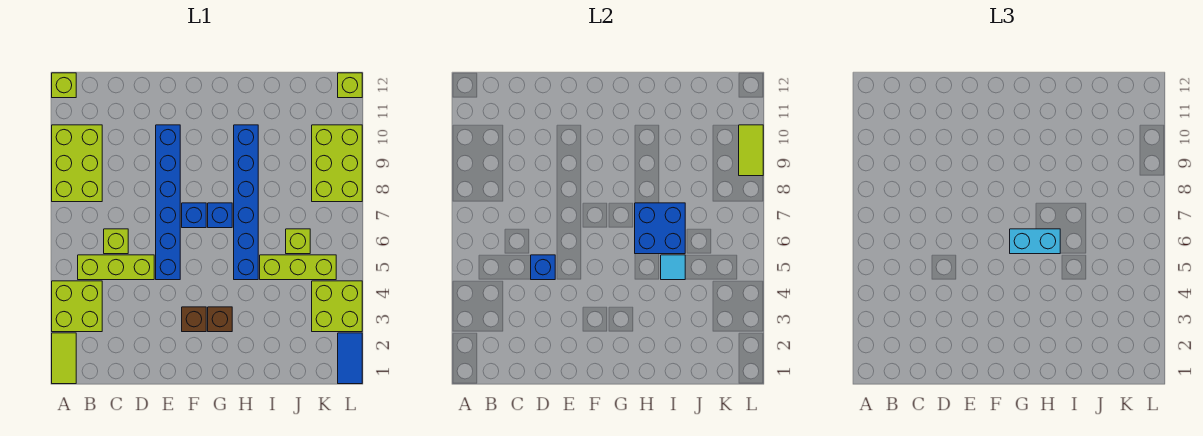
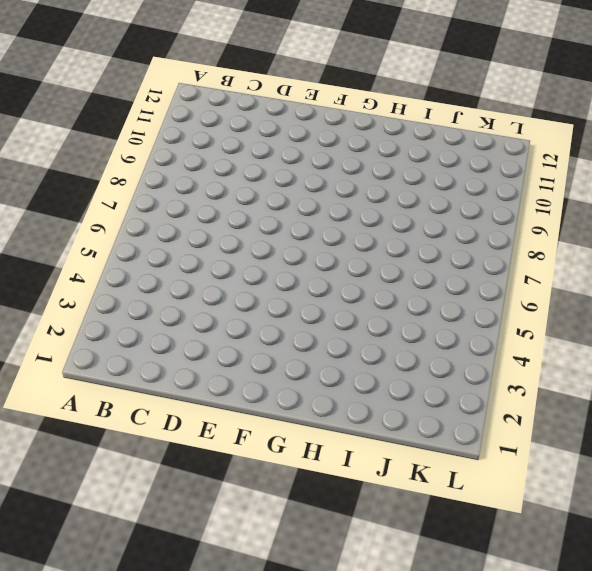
none -> lime tile A1:A2 level 1
none -> lime brick A3:B4 level 1
none -> lime brick A8:B10 level 1

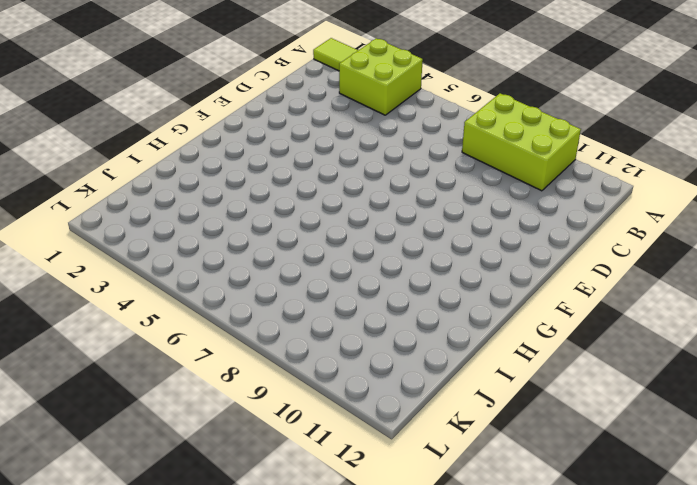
none -> lime brick A12 level 1
none -> lime brick B5:D5 level 1
none -> lime brick C6 level 1

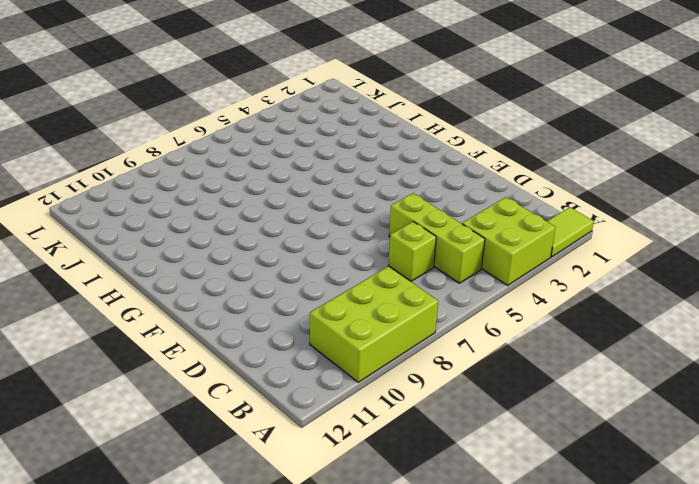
none -> lime brick A12 level 1
none -> blue brick E5:E10 level 1
none -> brown brick F3 level 1

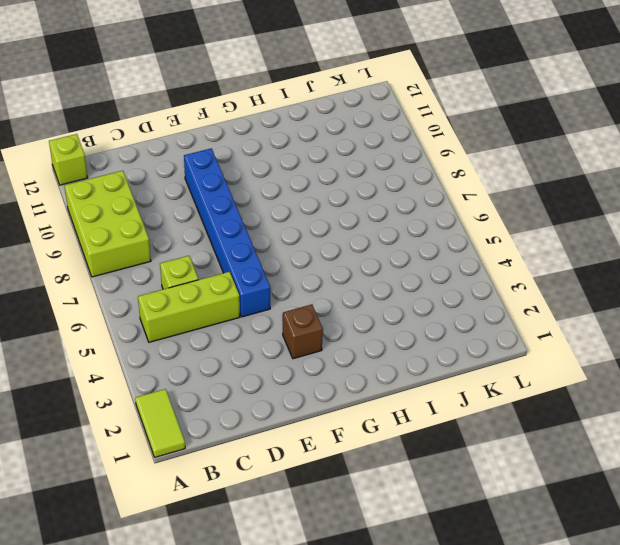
none -> lime brick A3:B4 level 1
none -> blue brick F7 level 1
none -> brown brick G3 level 1

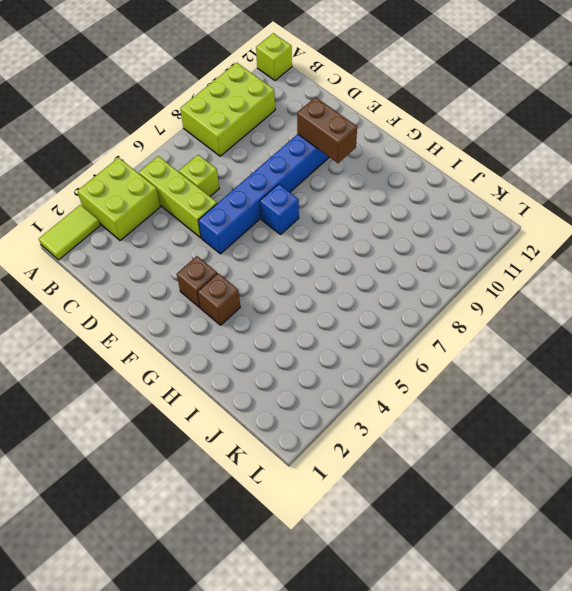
brown brick E10:F10 level 2 -> none
none -> blue brick G7 level 1
none -> blue brick H5:H10 level 1
none -> lime brick I5:K5 level 1

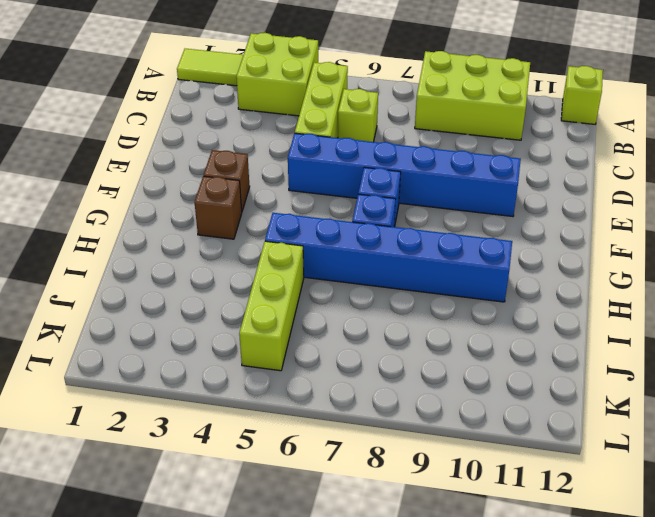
none -> lime brick J6 level 1
none -> lime brick K3:L4 level 1
none -> lime brick K8:L10 level 1

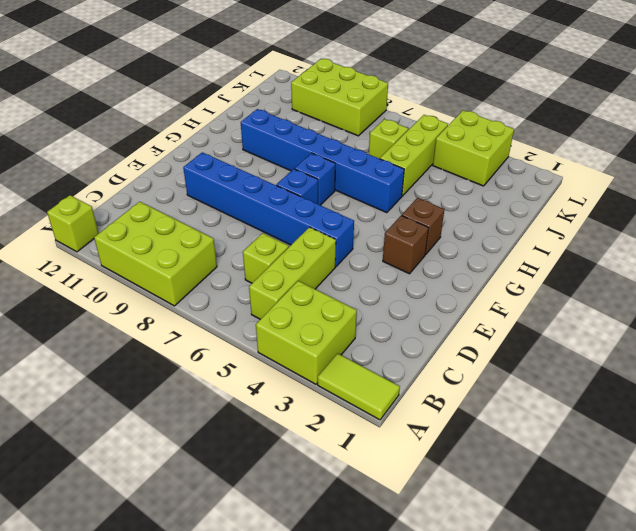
none -> blue tile L1:L2 level 1
none -> lime brick L12 level 1
none -> blue brick D5 level 2

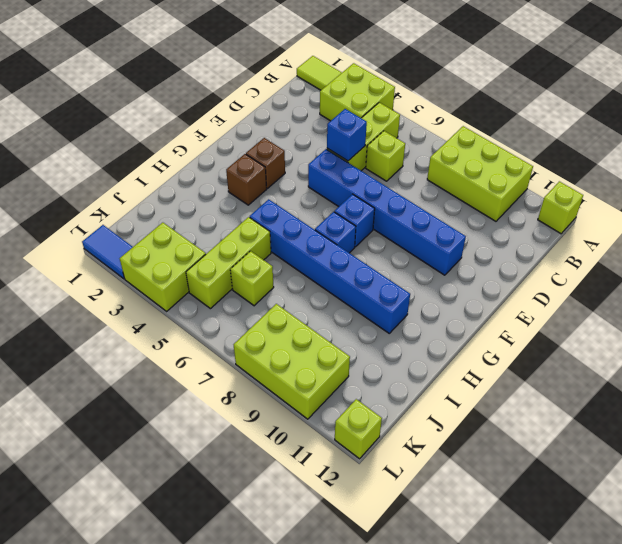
none -> blue brick H6:I7 level 2
none -> cyan tile I5 level 2
none -> lime tile L9:L10 level 2

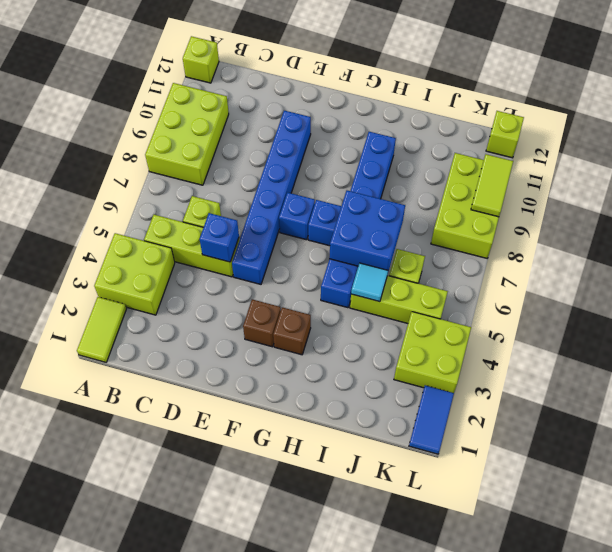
none -> cyan brick G6:H6 level 3

